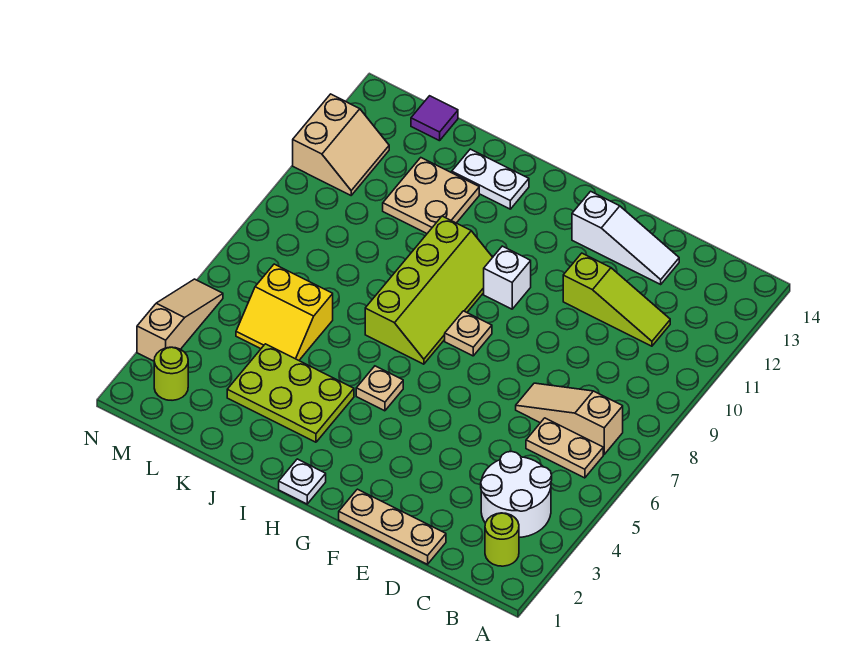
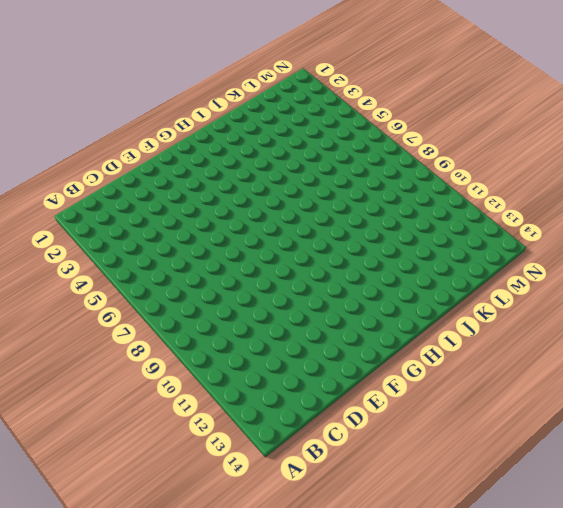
none -> lime round brick B2 level 1
none -> white round brick B3:C4 level 1
none -> tan plate B6:C6 level 1

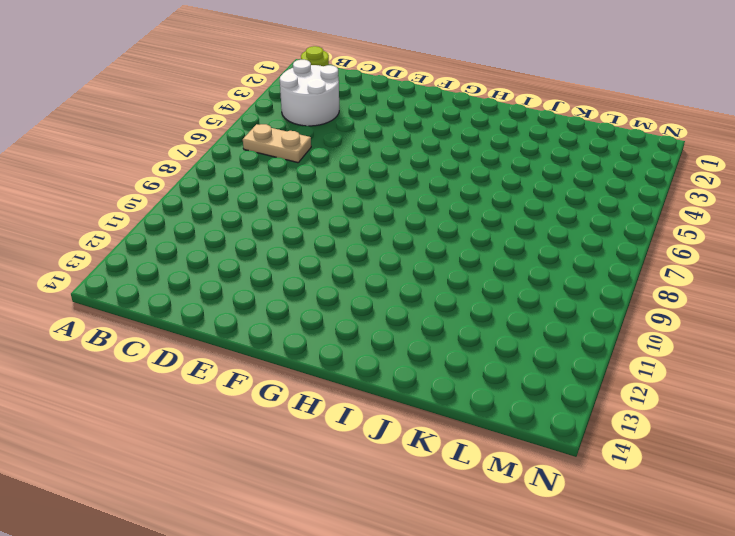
none -> tan slope B7:D7 level 1 top B
none -> lime slope C11:E11 level 1 top E
none -> tan plate D1:F1 level 1

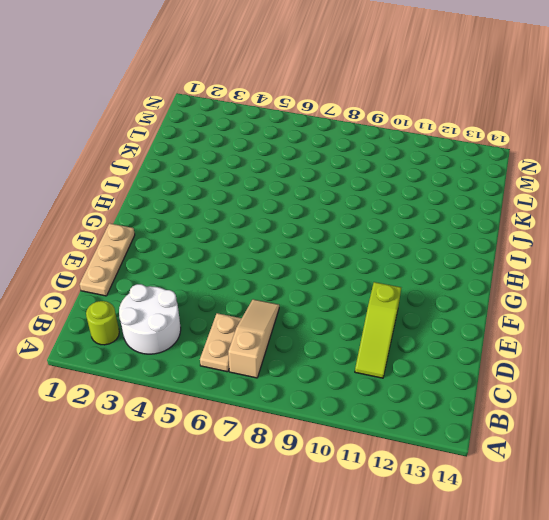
none -> white slope D13:F13 level 1 top F
none -> tan plate G8 level 1
none -> white brick G10 level 1

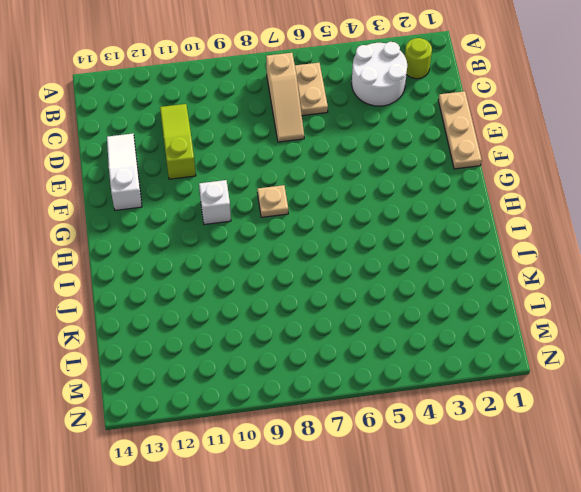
none -> white plate H1 level 1
none -> tan plate H5 level 1
none -> lime slope H7:I10 level 1 top I

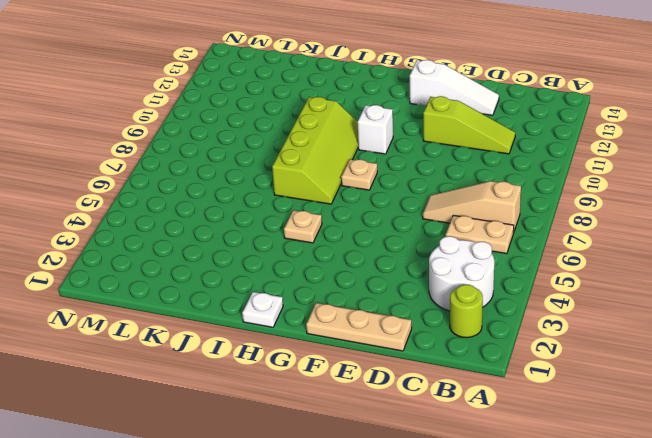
none -> lime plate I3:K4 level 1
none -> white plate I13:J13 level 1
none -> tan plate J11:K12 level 1

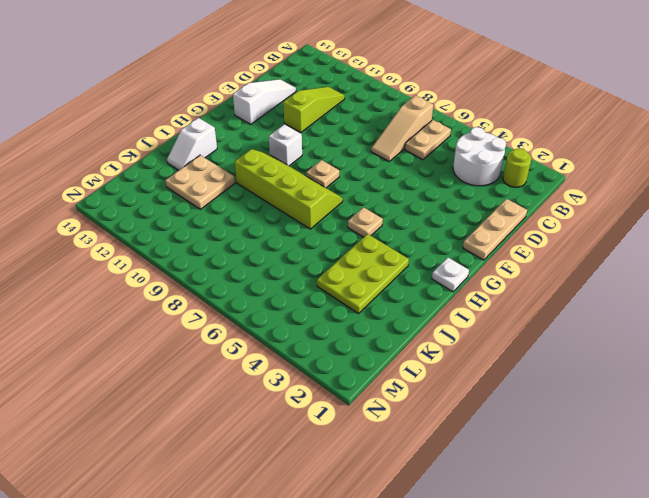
white slope I13:J13 level 1 top I -> white plate I13:J13 level 1
none -> yellow slope K5:L6 level 1 top 6
none -> purple tile L14 level 1
none -> lime round brick M2 level 1

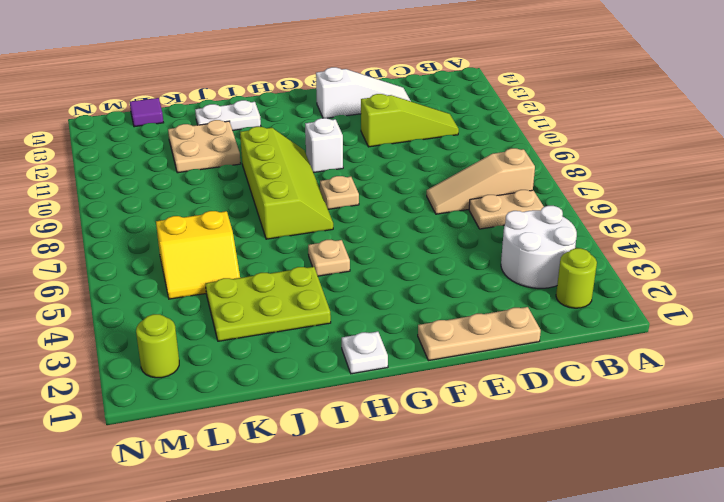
none -> tan slope M11:N12 level 1 top N
none -> tan slope N3:N5 level 1 top 3

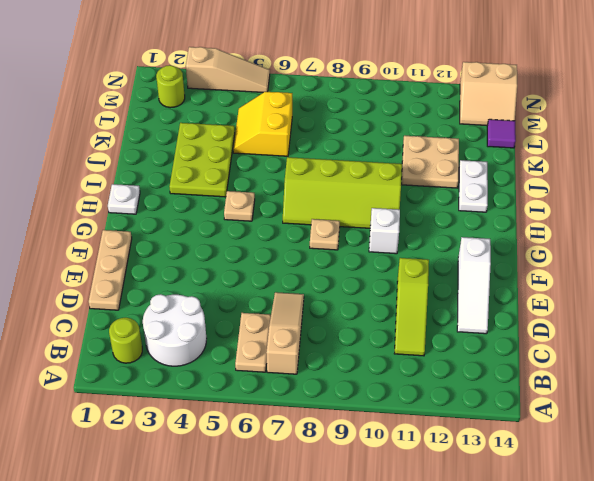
tan slope M13:N14 level 1 top N -> tan slope M11:N12 level 1 top N

